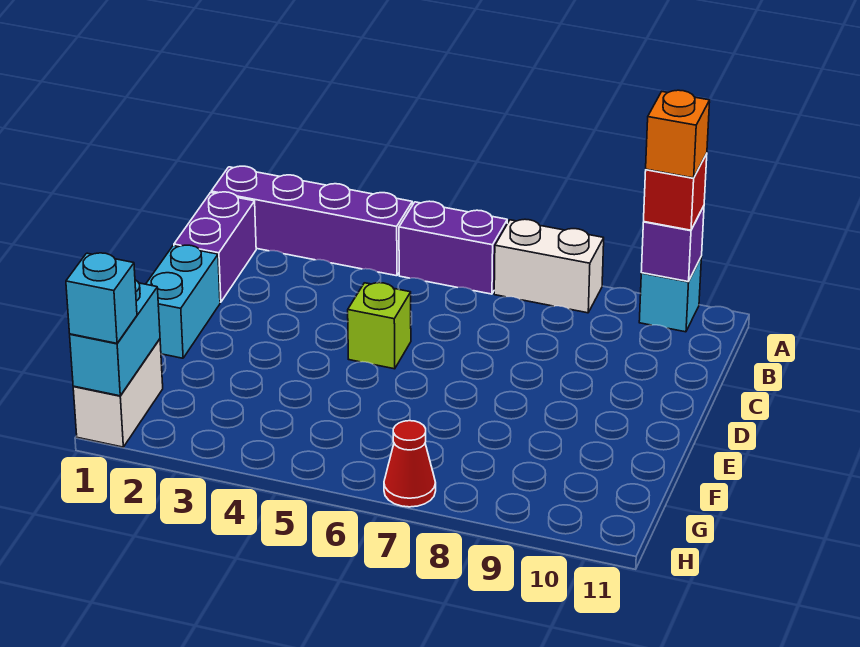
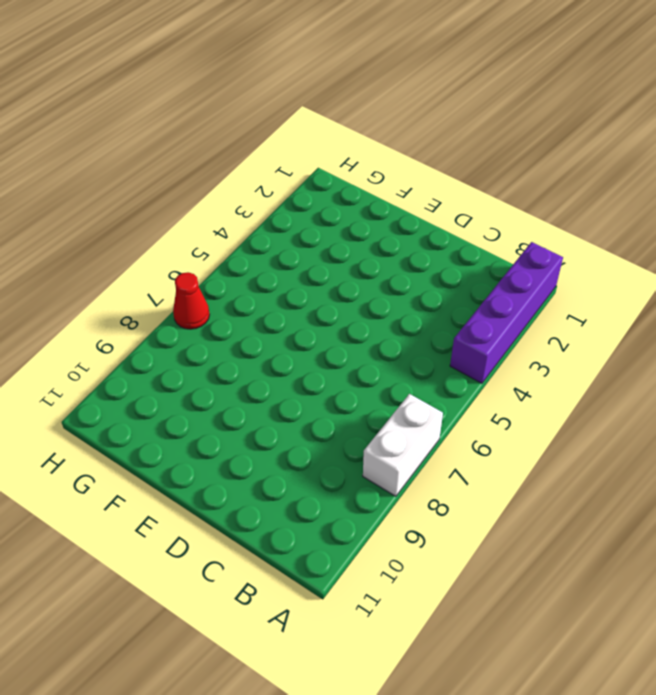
none -> purple brick A5:A6 level 1
none -> cyan brick A10 level 1
none -> purple brick B1:C1 level 1

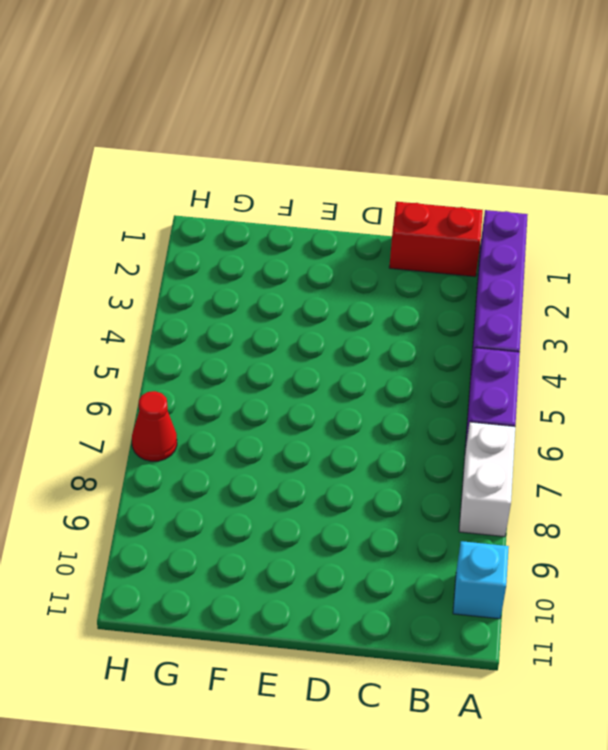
red brick B1:C1 level 1 -> purple brick B1:C1 level 1
none -> cyan brick D1:E1 level 1
none -> lime brick D5 level 1
none -> white brick G1:H1 level 1

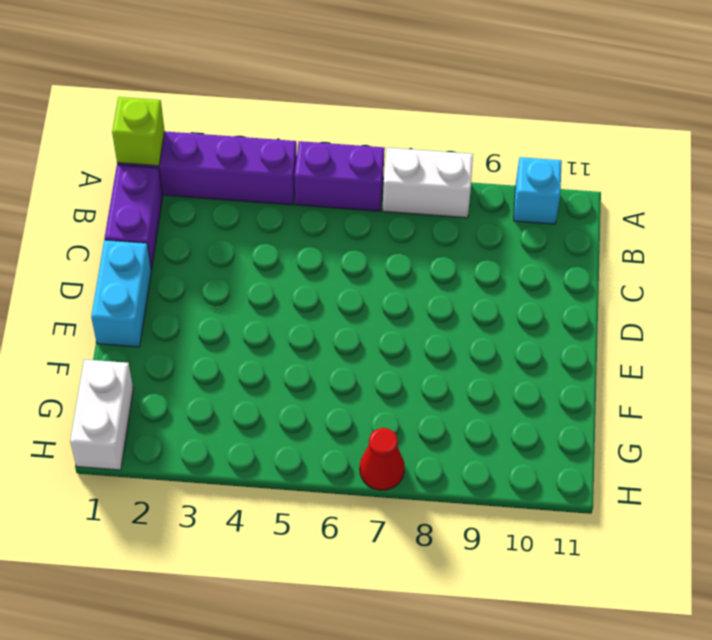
lime brick A1 level 2 -> lime brick D5 level 1
none -> purple brick A10 level 2
none -> cyan brick G1:H1 level 2
none -> red brick A10 level 3

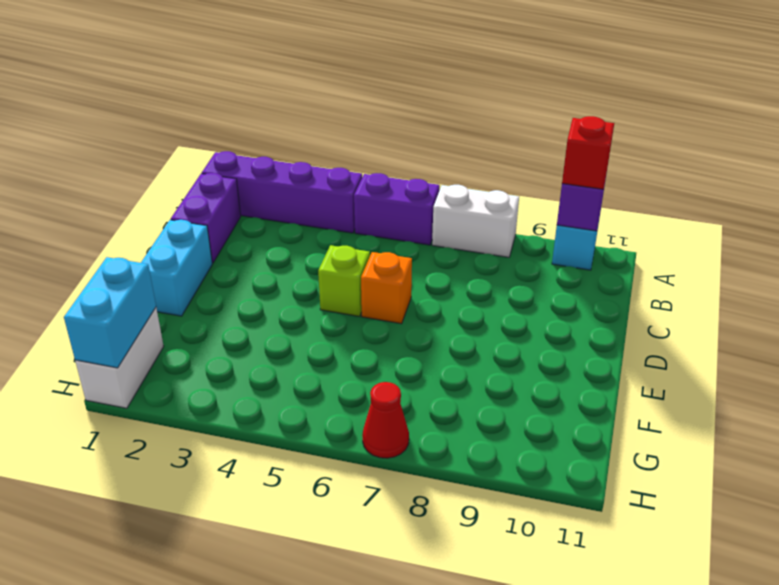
orange brick D6 level 1 -> orange brick A10 level 4
none -> cyan brick H1 level 3

